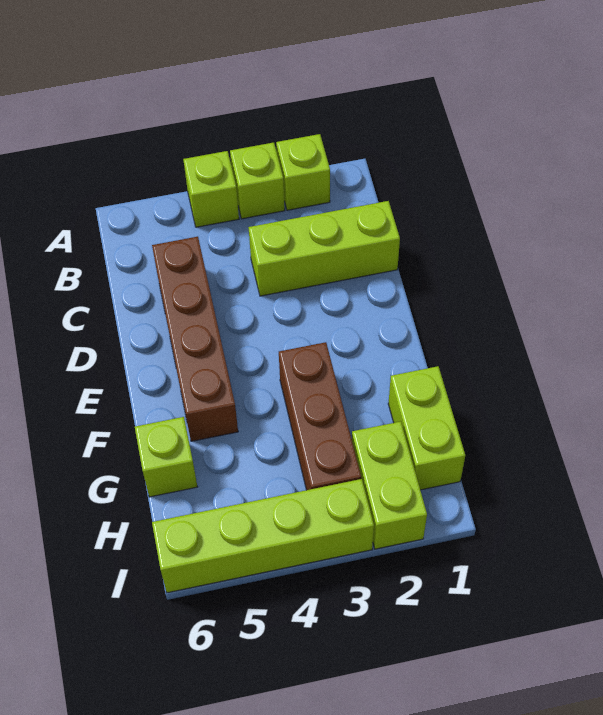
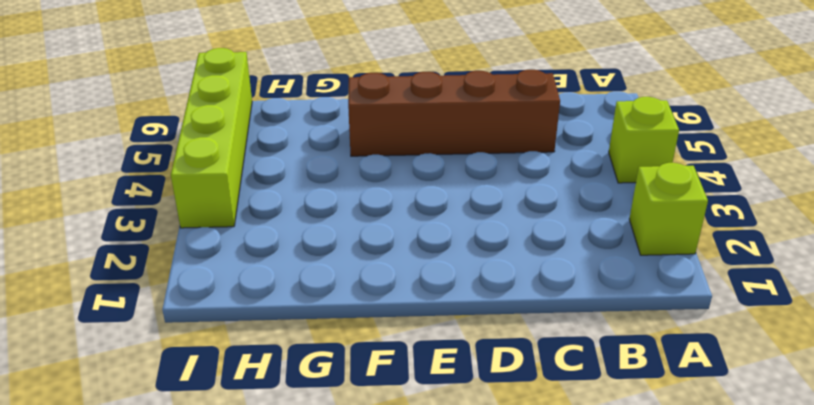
none -> lime brick A3 level 1
none -> lime brick C1:C3 level 1

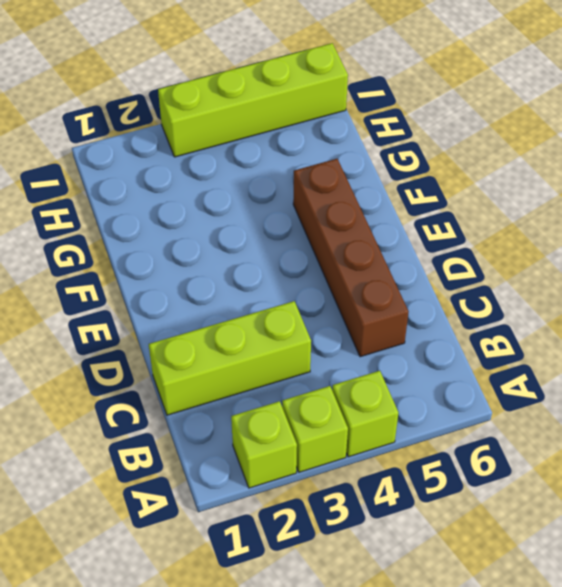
none -> brown brick F3:H3 level 1
none -> lime brick G1:H1 level 1

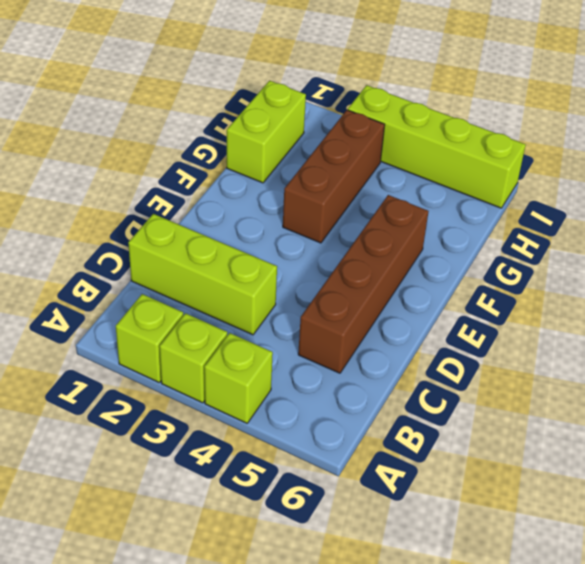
none -> lime brick G6 level 1
none -> lime brick H2:I2 level 1

